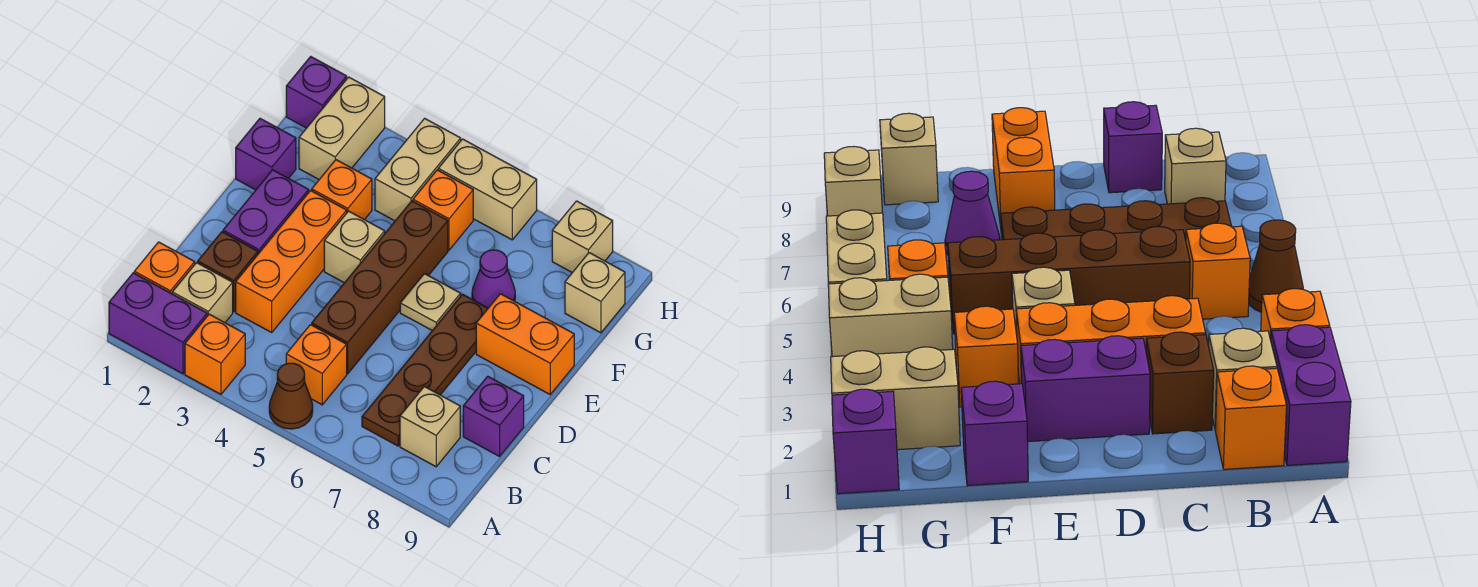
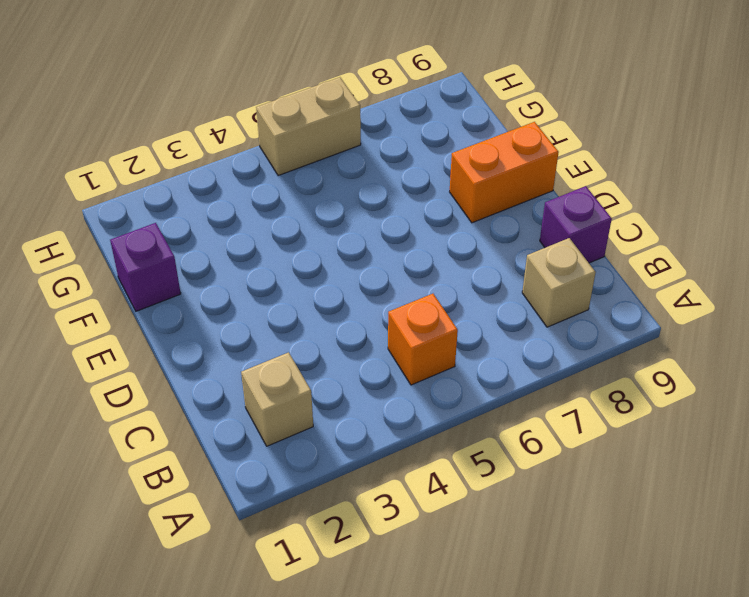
none -> purple brick A1:A2 level 1
none -> orange brick A3 level 1
none -> brown cone A5 level 1

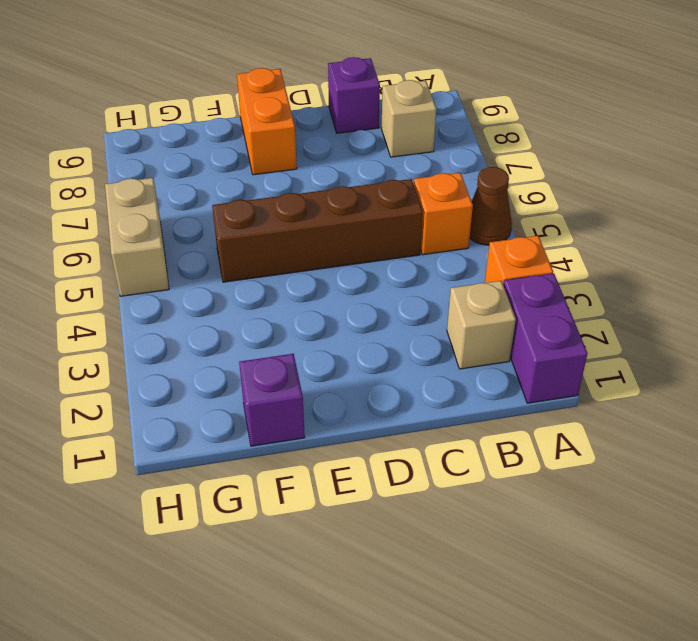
none -> orange brick B1 level 1
none -> brown plate B7:E7 level 1
none -> brown brick C2 level 1

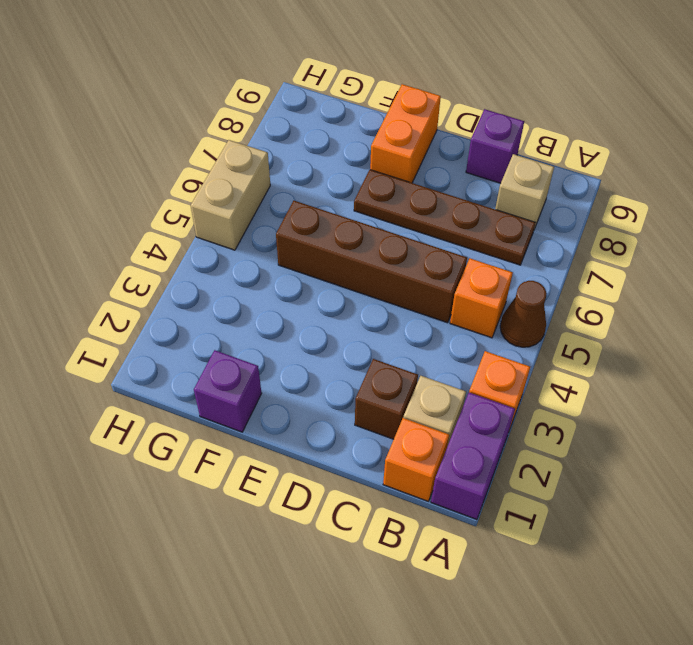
none -> orange brick C3:E3 level 1
none -> purple brick D2:E2 level 1
none -> tan brick E4 level 1

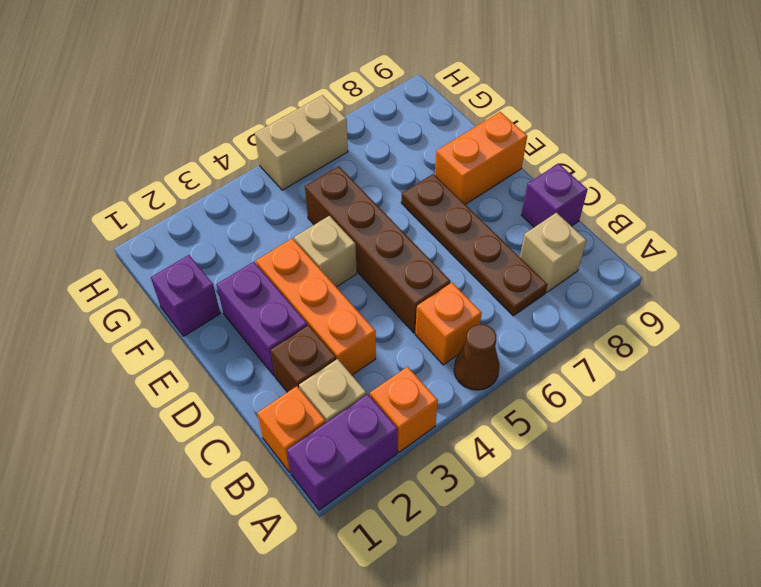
none -> tan plate E6 level 1
none -> orange brick F3 level 1
none -> purple cone F7 level 1

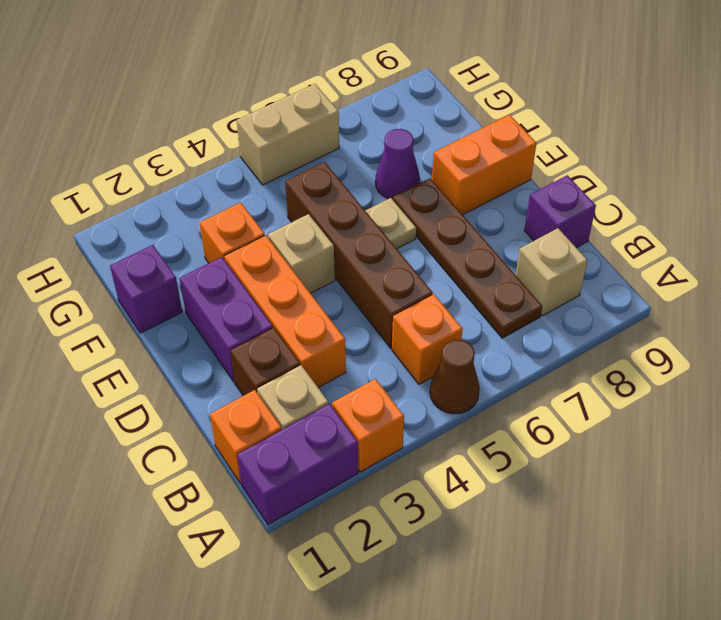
none -> tan brick G2:H2 level 1
none -> tan brick G4:H4 level 1
none -> orange brick G5 level 1

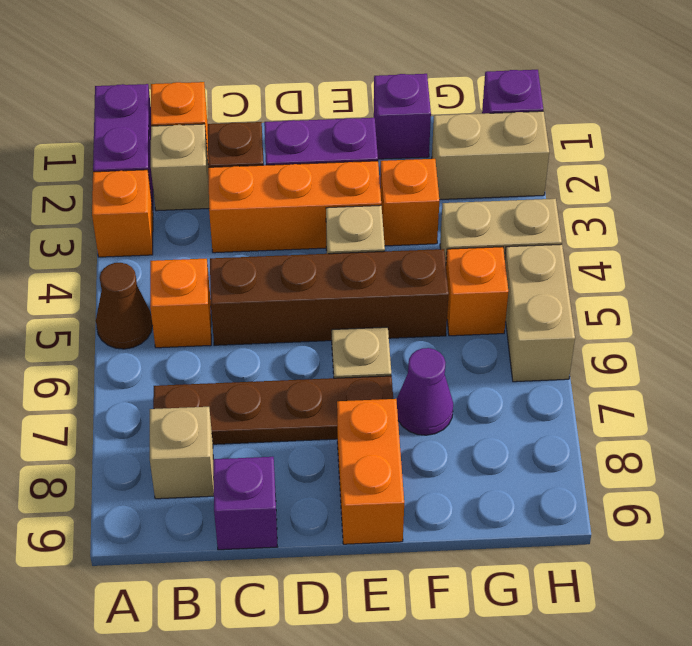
none -> tan brick G9 level 1
none -> tan brick H8 level 1

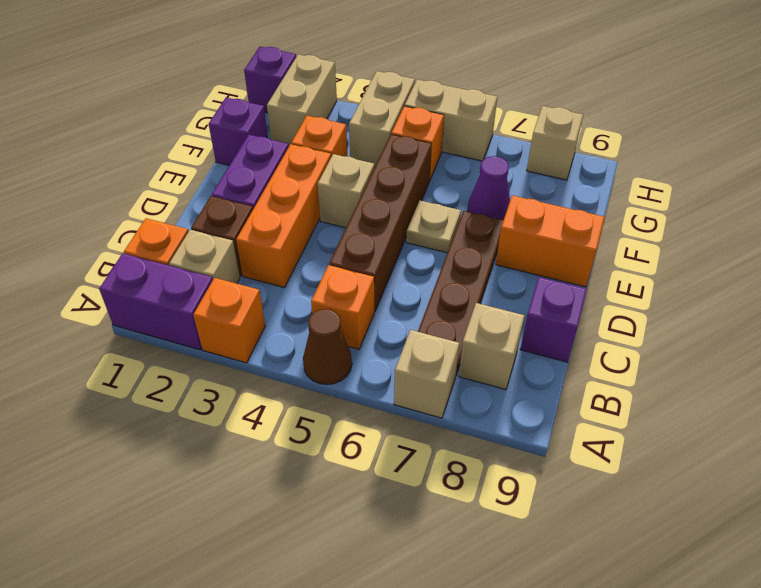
tan brick A7 level 1 -> tan brick G9 level 1

